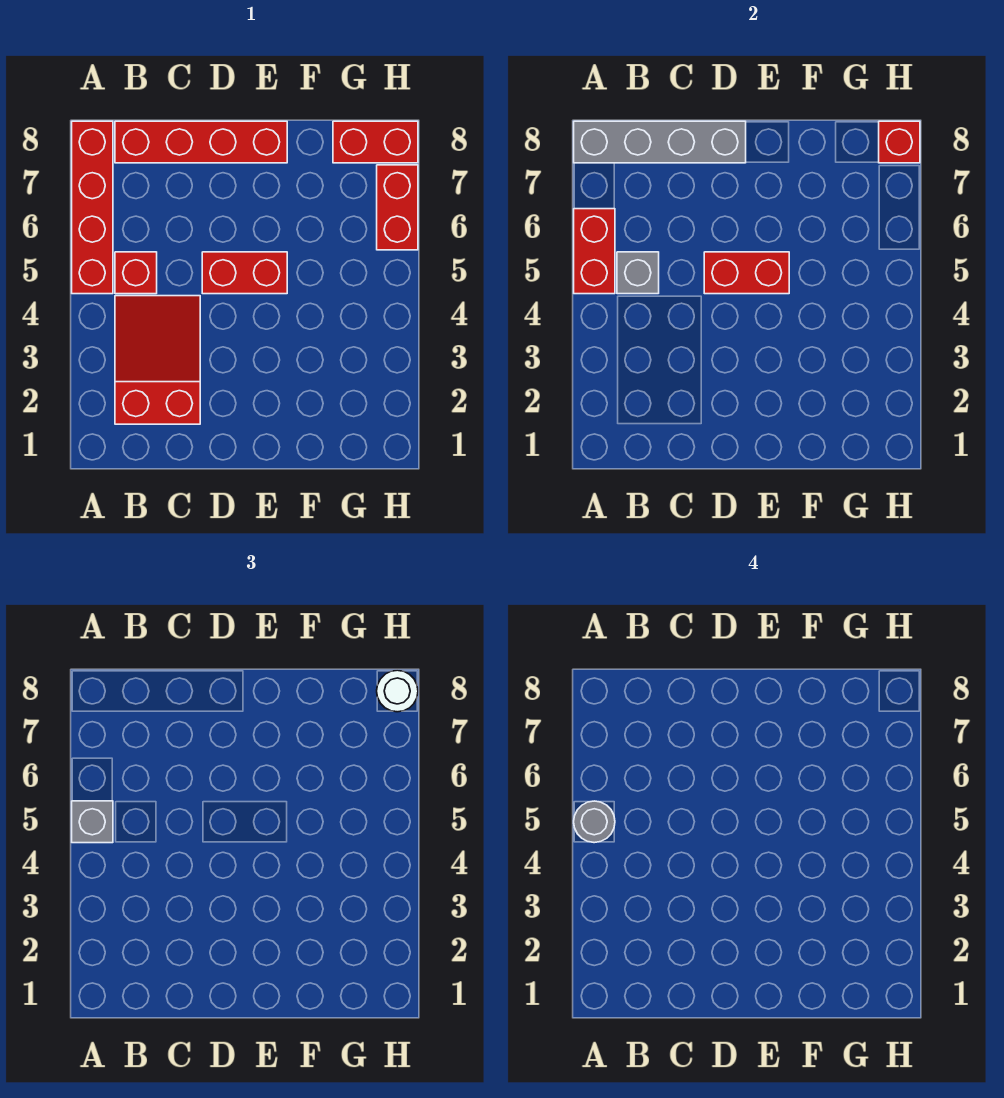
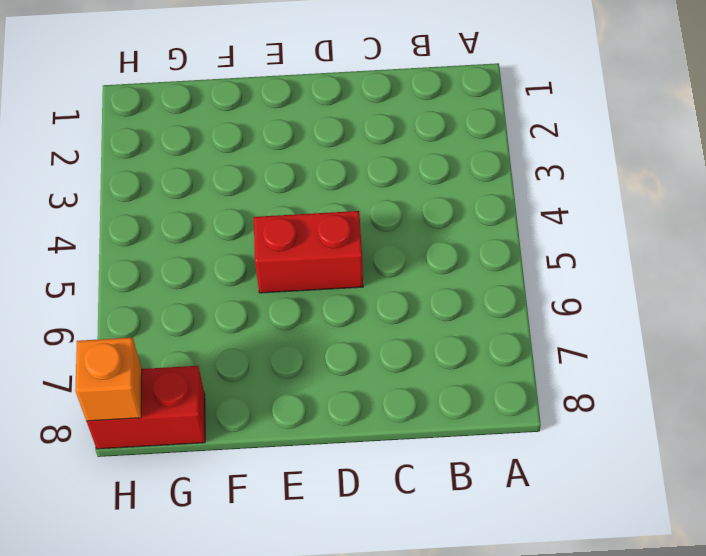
orange brick H8 level 2 -> red brick H8 level 2
none -> red brick A5:A8 level 1
none -> red slope B2:C4 level 1 top 2
none -> red brick B5 level 1

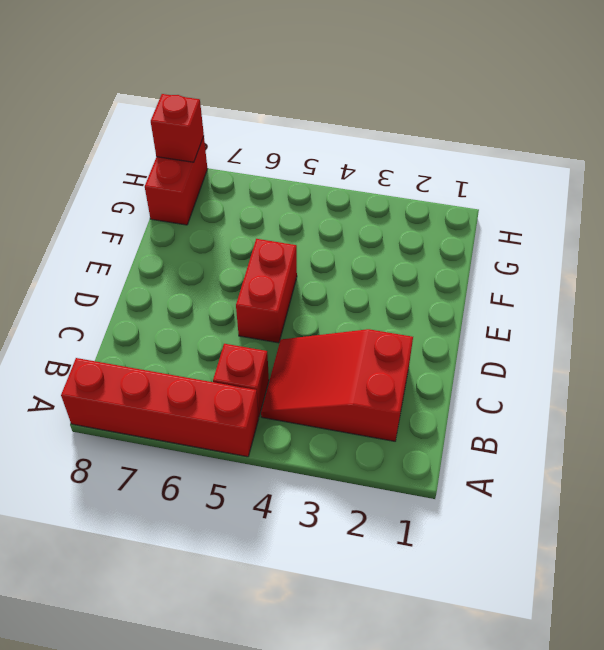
none -> red brick B8:E8 level 1
none -> red brick H6:H7 level 1
none -> red brick A5:A6 level 2

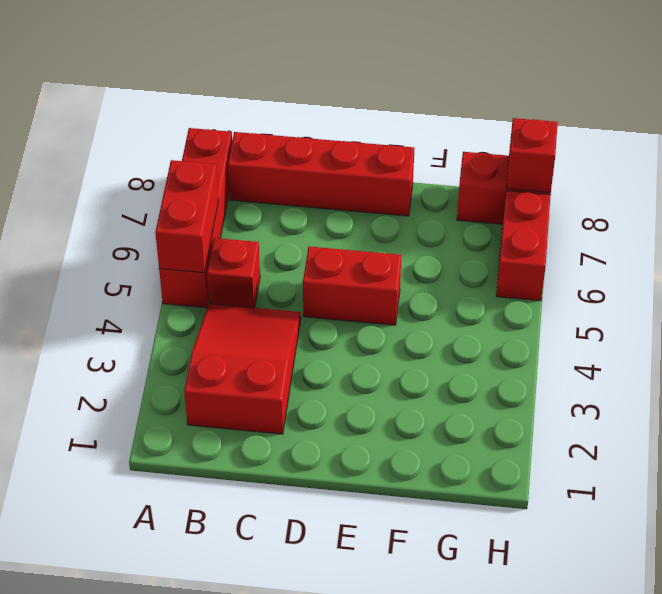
none -> grey brick A8:D8 level 2
none -> grey brick B5 level 2
none -> red brick D5:E5 level 2

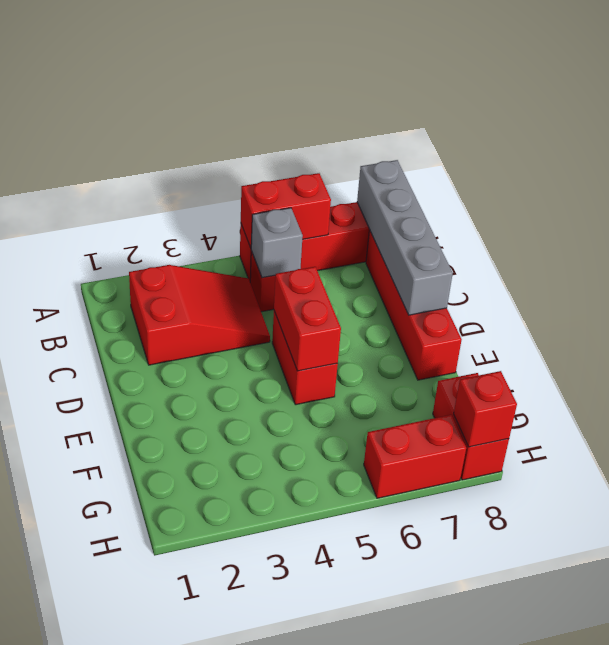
none -> grey brick A5 level 3
none -> white round brick H8 level 3
none -> grey round brick A5 level 4

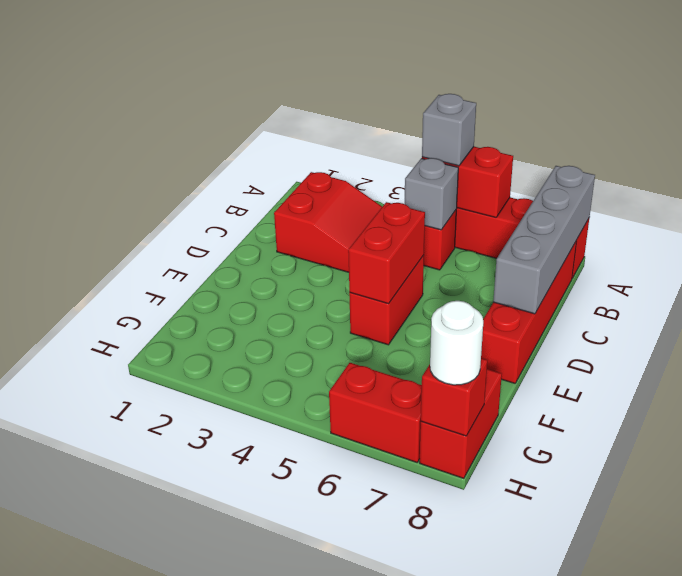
none -> grey round brick A5 level 4

